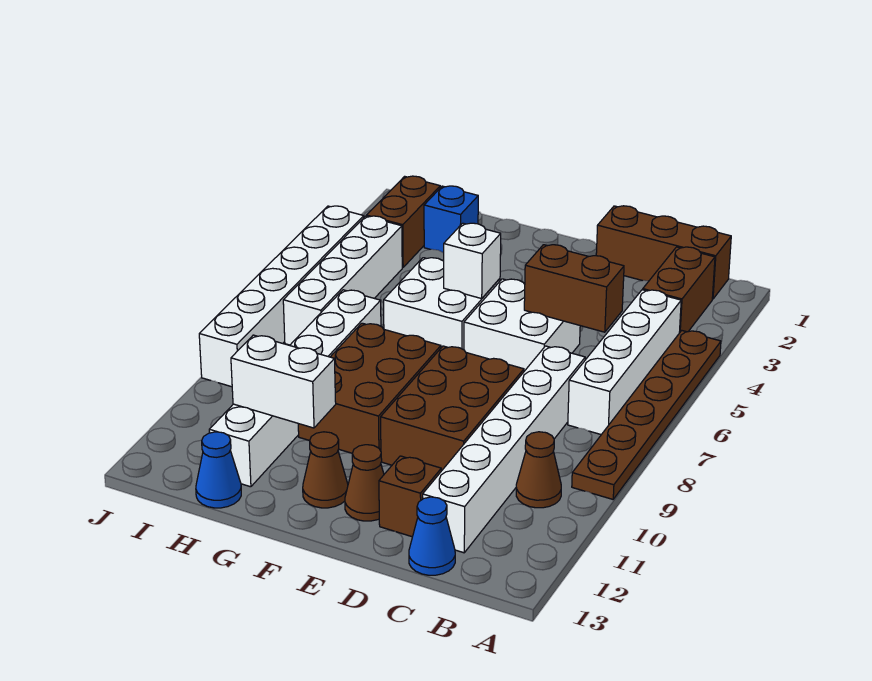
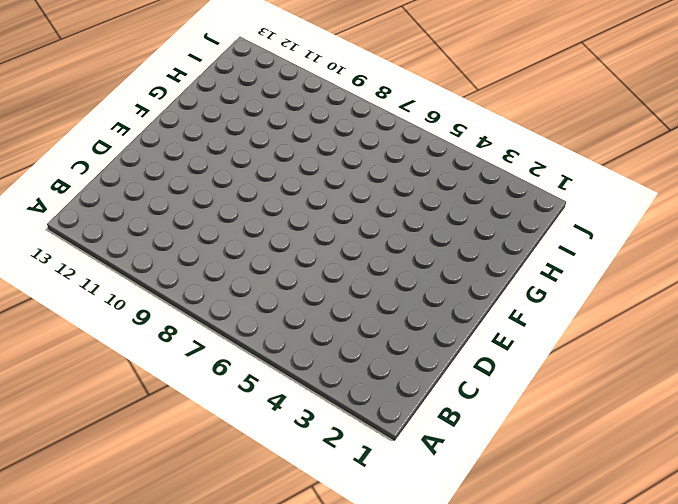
none -> brown plate A4:A9 level 1
none -> brown brick B1:D1 level 1
none -> brown brick B2:B3 level 1

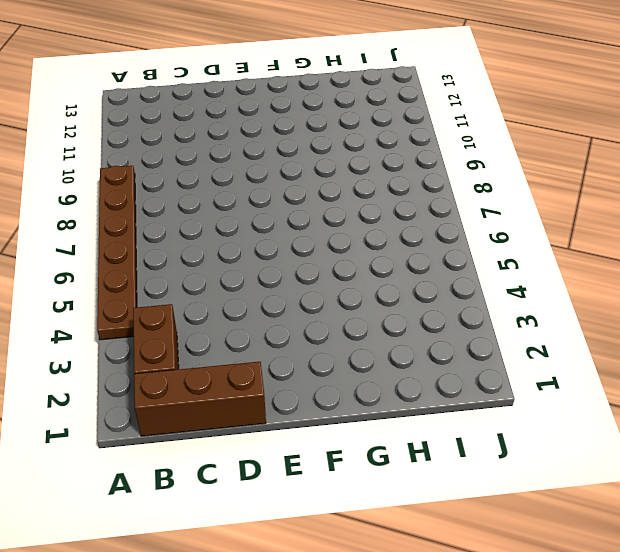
none -> white brick B4:B7 level 1
none -> brown cone B10 level 1
none -> white brick C7:C12 level 1

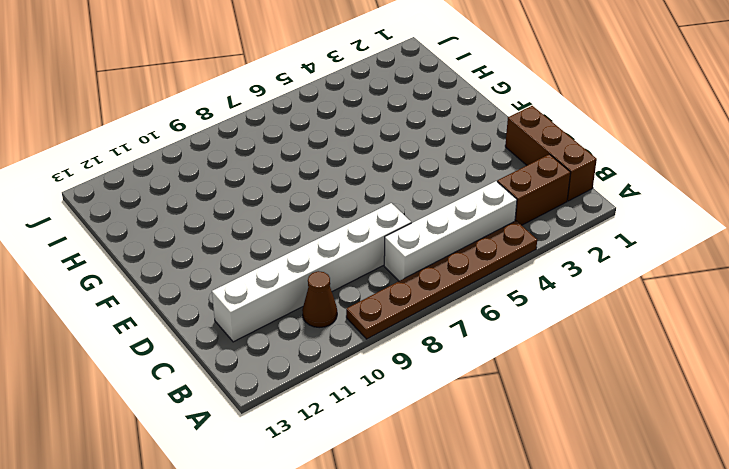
none -> blue cone C13 level 1
none -> white brick D5:E6 level 1
none -> brown brick D8:E10 level 1

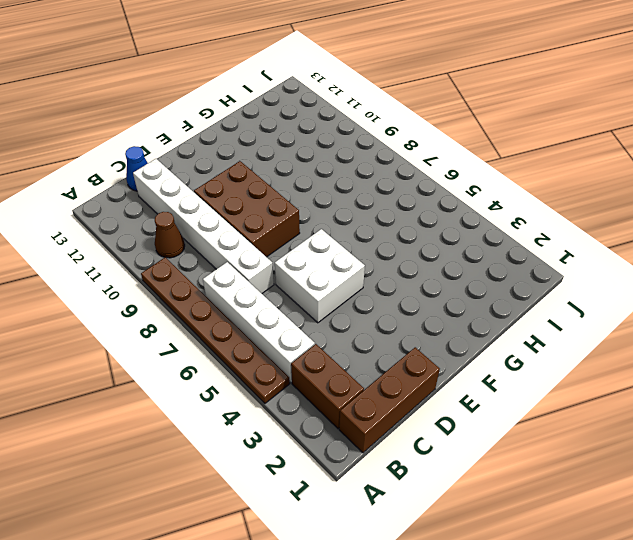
none -> brown brick D12 level 1
none -> brown cone E12 level 1
none -> white brick F5:G6 level 1

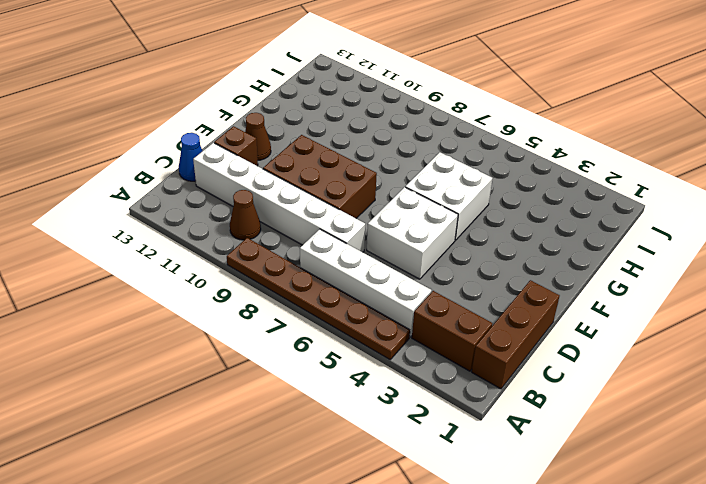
none -> brown brick F8:G10 level 1
none -> brown cone F12 level 1
none -> blue brick H2 level 1

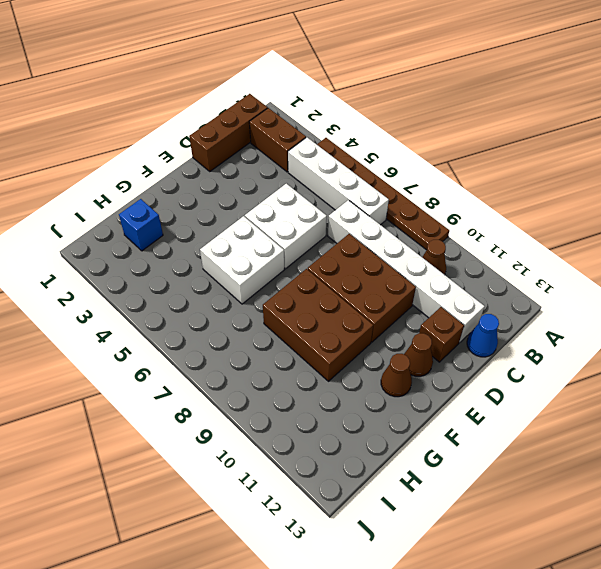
none -> white brick H7:H12 level 1
none -> blue cone H13 level 1
none -> brown brick I2:I3 level 1

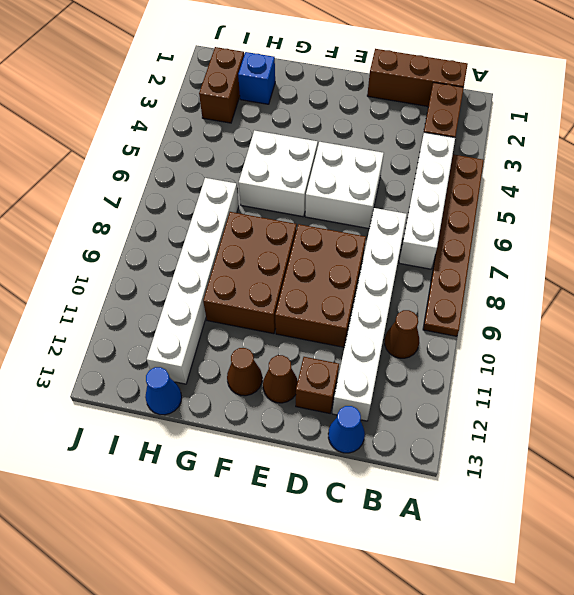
none -> white brick I4:I7 level 1
none -> white brick J4:J9 level 1
none -> brown brick C5:D5 level 2

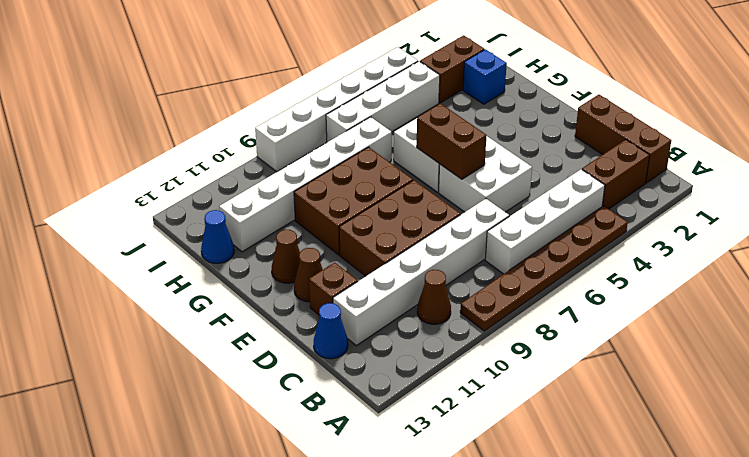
brown brick E6:F6 level 2 -> brown brick C5:D5 level 2
none -> white brick F5 level 2
none -> white brick G11:H11 level 2

